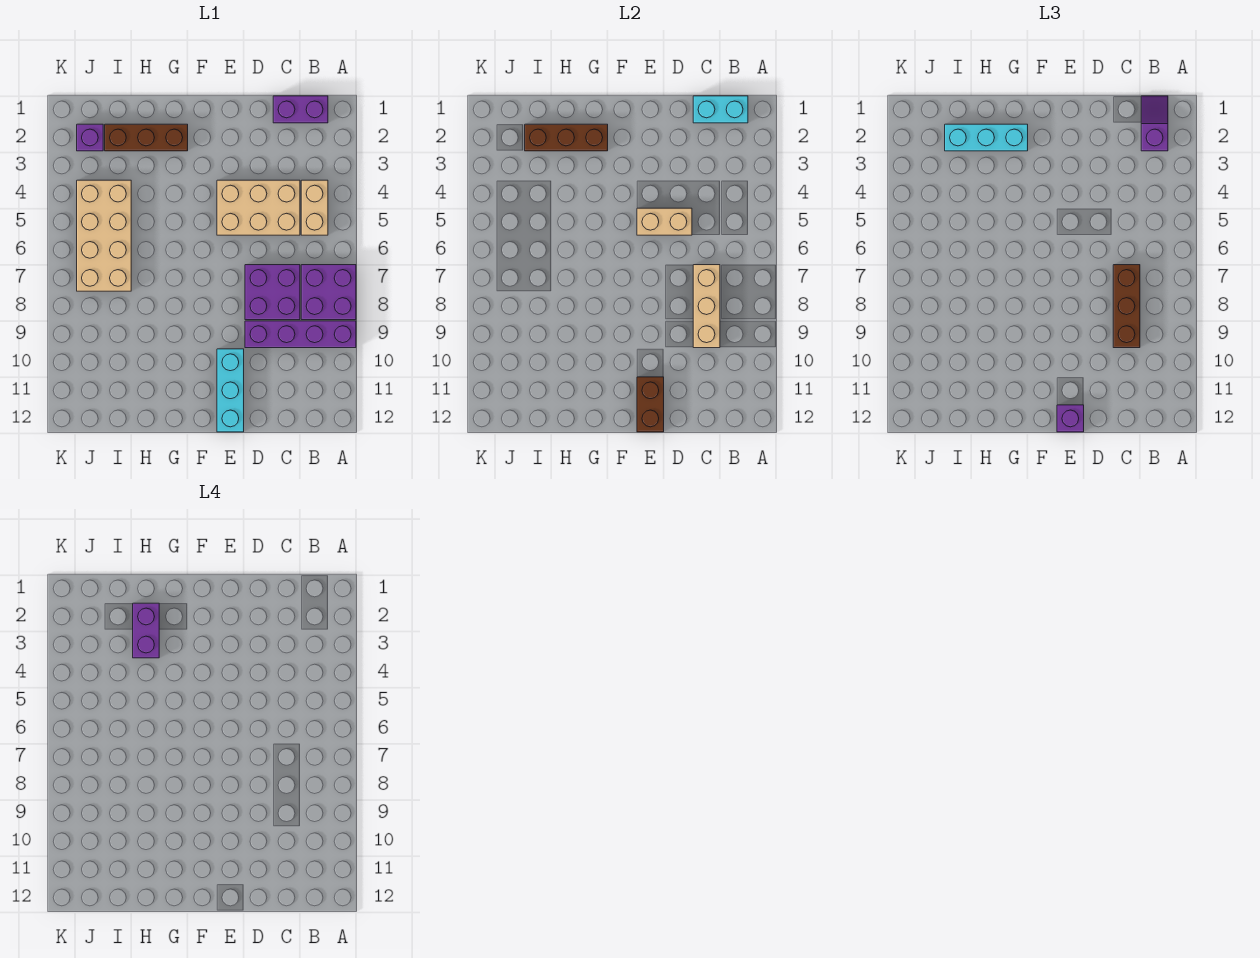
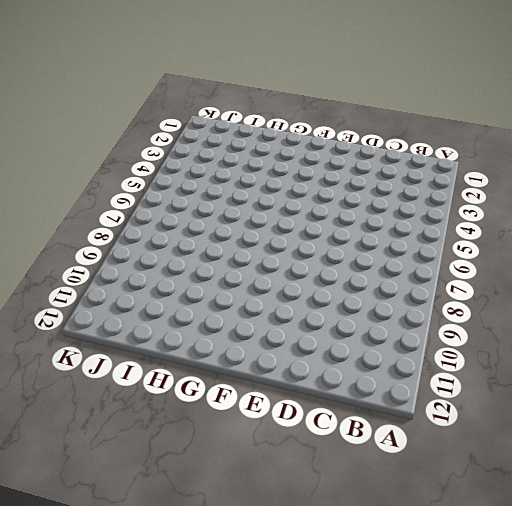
none -> purple brick A7:B8 level 1
none -> purple brick A9:D9 level 1
none -> purple brick B1:C1 level 1

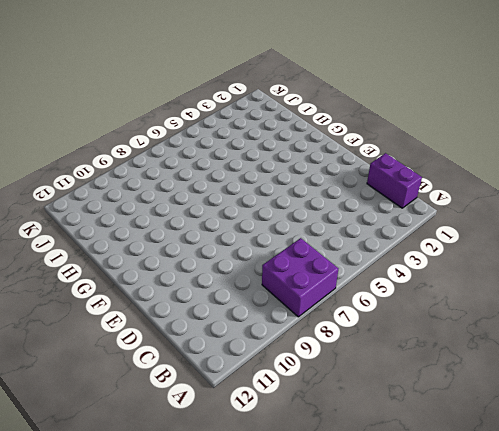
none -> purple brick A9:D9 level 1
none -> tan brick B4:B5 level 1
none -> tan brick C4:E5 level 1

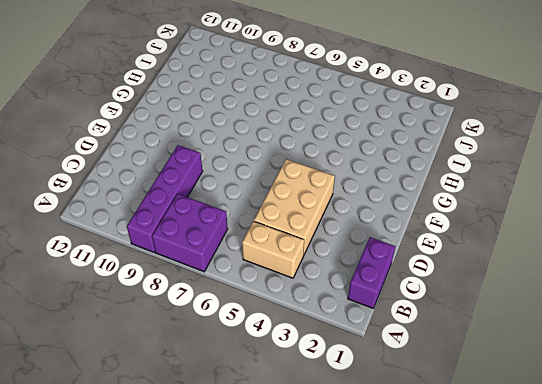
none -> purple brick C7:D8 level 1
none -> cyan brick E10:E12 level 1
none -> brown brick G2:I2 level 1

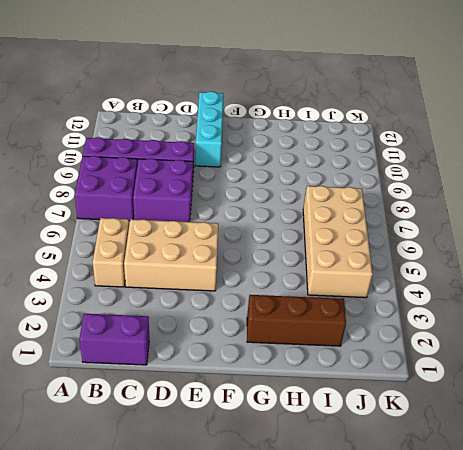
none -> purple brick J2 level 1
none -> cyan brick B1:C1 level 2
none -> tan brick C7:C9 level 2

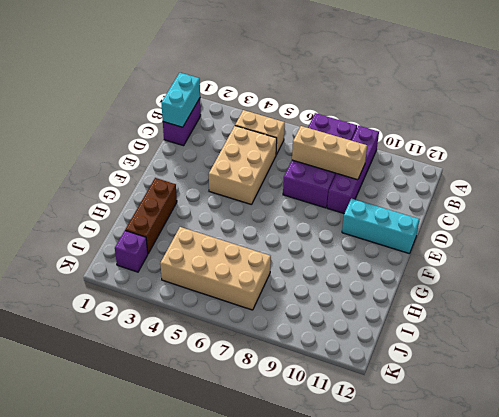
none -> tan brick D5:E5 level 2
none -> brown brick E11:E12 level 2
none -> brown brick G2:I2 level 2

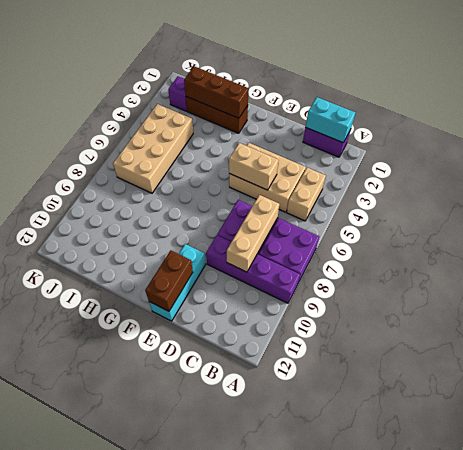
none -> purple slope B1:B2 level 3 top 2
none -> brown brick C7:C9 level 3
none -> purple brick E12 level 3

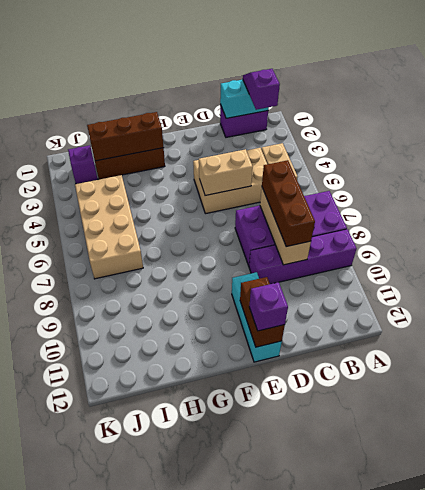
none -> cyan brick G2:I2 level 3
none -> purple brick H2:H3 level 4

